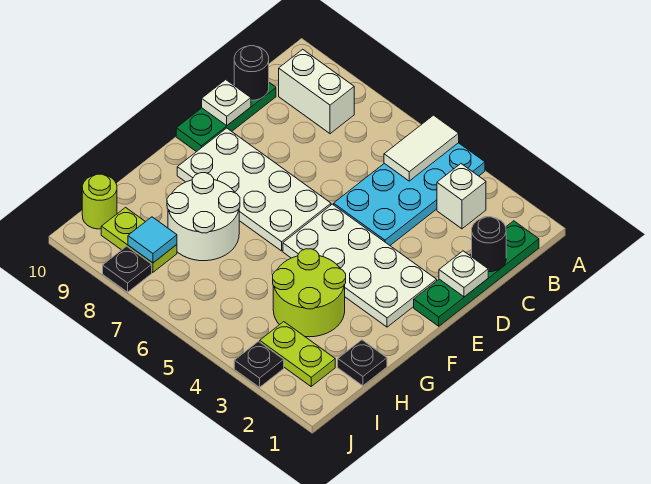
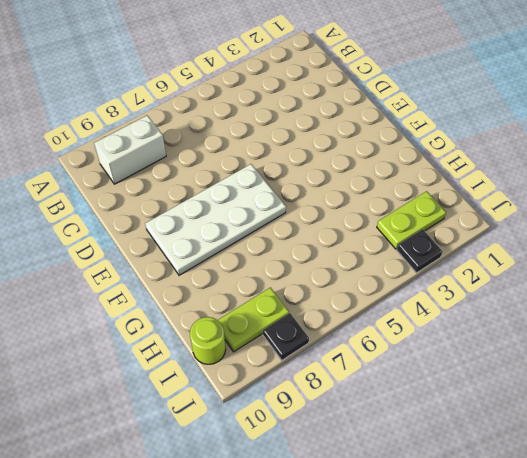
none -> cyan plate A4:D5 level 1
none -> green plate B1:E1 level 1
none -> white brick B3 level 1

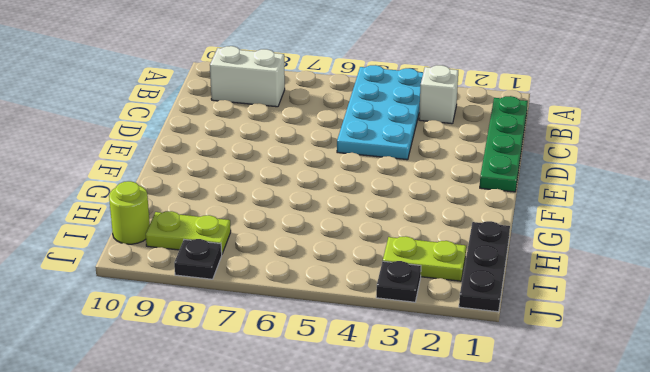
black plate H1:J1 level 1 -> black plate H1 level 1
none -> green plate C10:E10 level 1
none -> white plate E2:F5 level 1
none -> white plate E6:F9 level 1

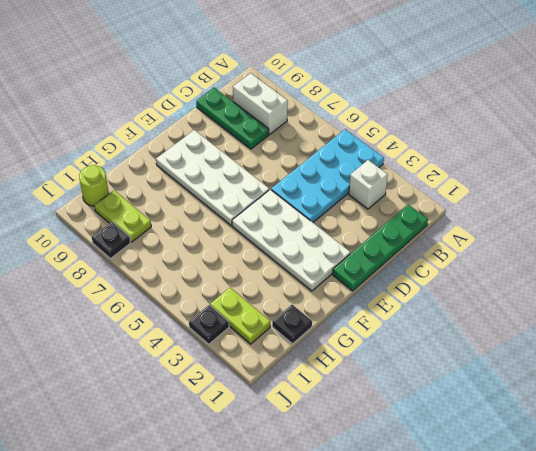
green plate C8:C10 level 1 -> green plate C10:E10 level 1
none -> lime round brick G3:H4 level 1
none -> white round brick G7:H8 level 1
none -> white tile A5:B5 level 2

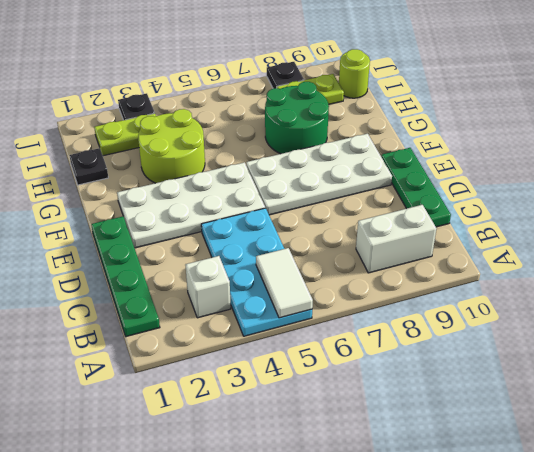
green round brick G7:H8 level 1 -> white round brick G7:H8 level 1
none -> black round brick C1 level 2
none -> black round brick C10 level 2
none -> white plate D1 level 2

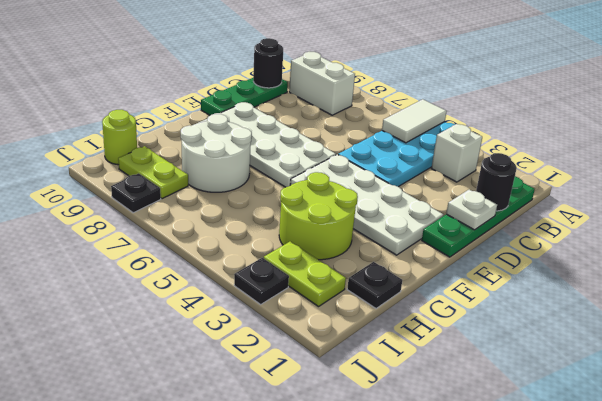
none -> white plate D10 level 2
none -> cyan tile I8 level 2

